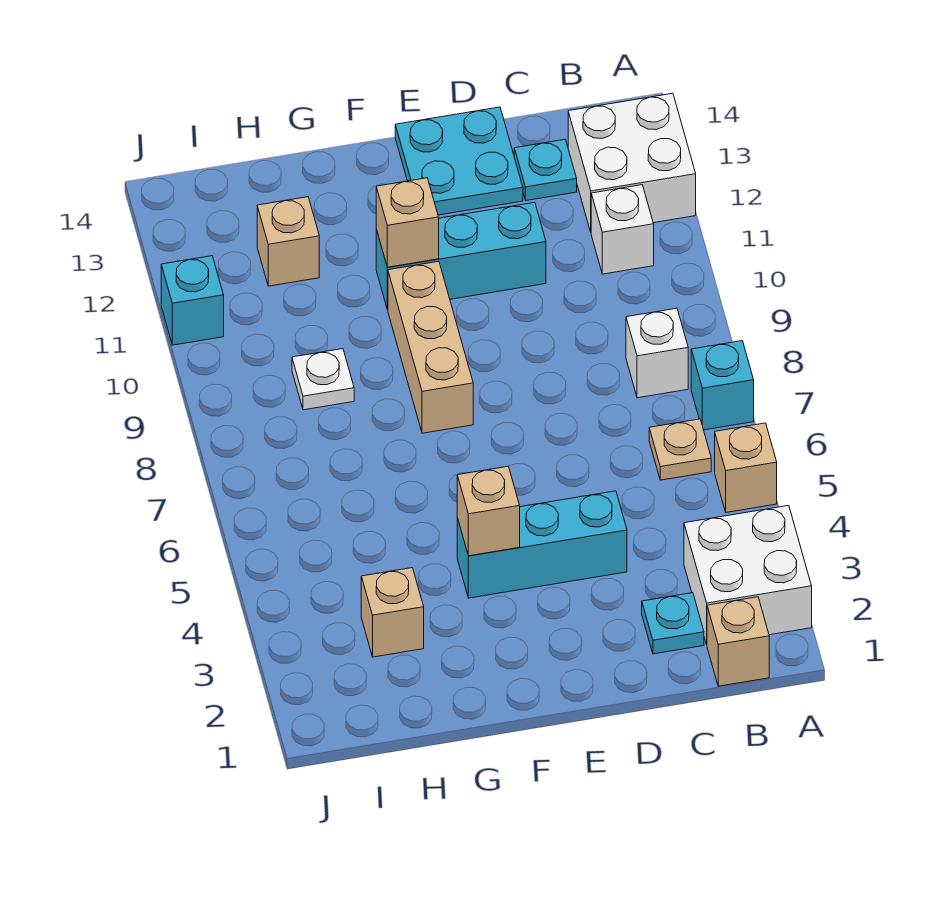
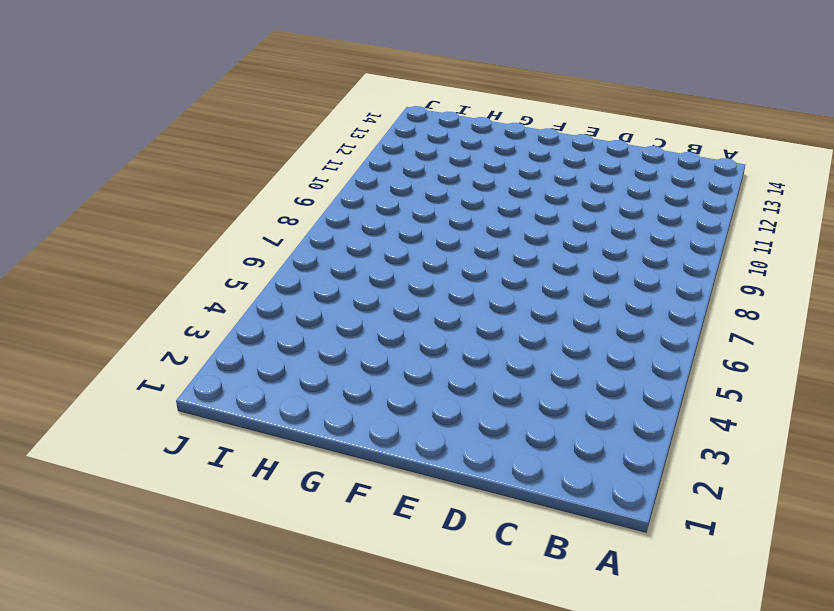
none -> white brick A2:B3 level 1
none -> tan brick A5 level 1
none -> cyan brick A7 level 1

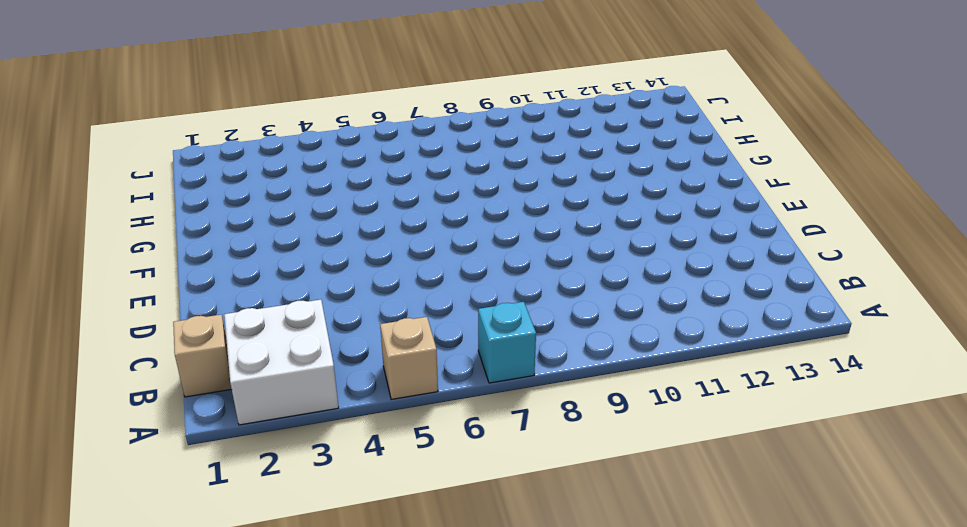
none -> white brick A12:B13 level 1
none -> tan plate B6 level 1
none -> white brick B8 level 1

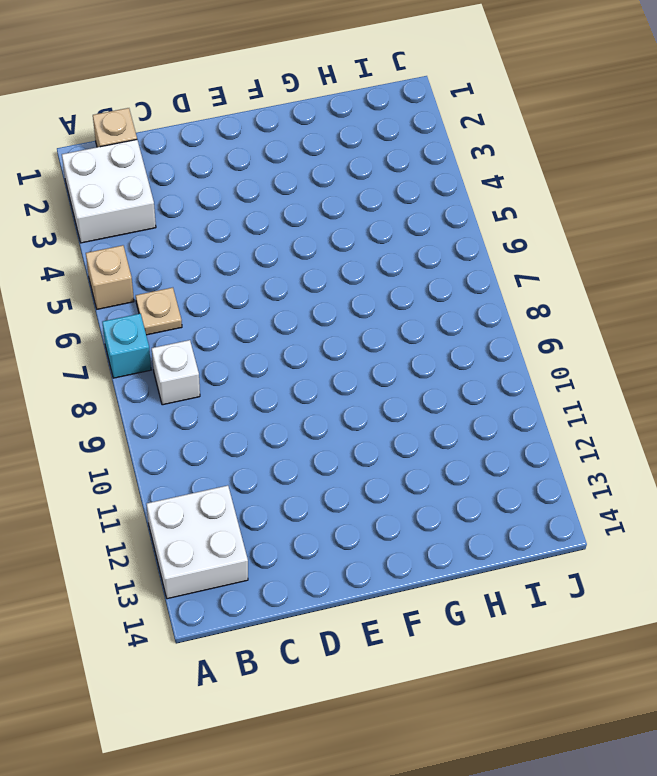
none -> white brick B11 level 1
none -> cyan plate C2 level 1
none -> cyan plate C13 level 1

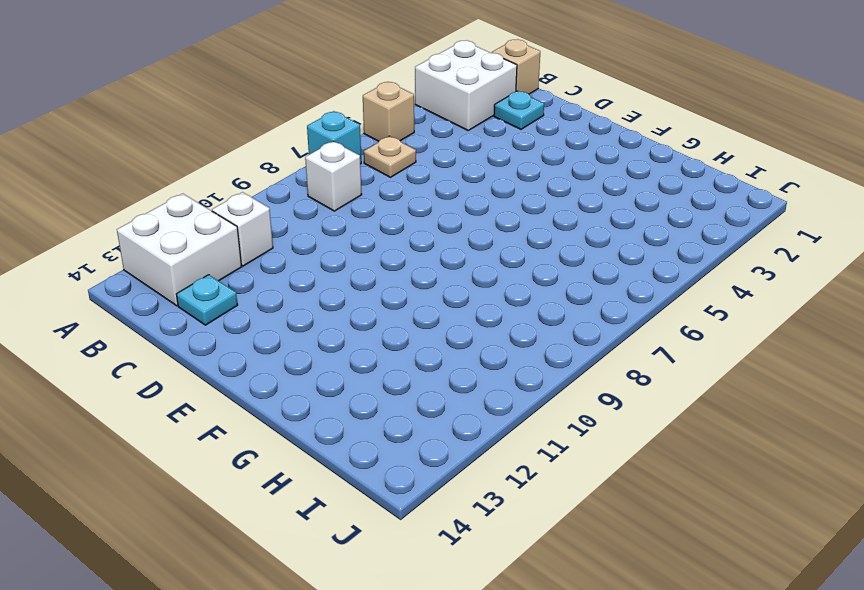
none -> cyan brick D4:F4 level 1
none -> cyan brick D11:F11 level 1
none -> cyan plate D13:E14 level 1

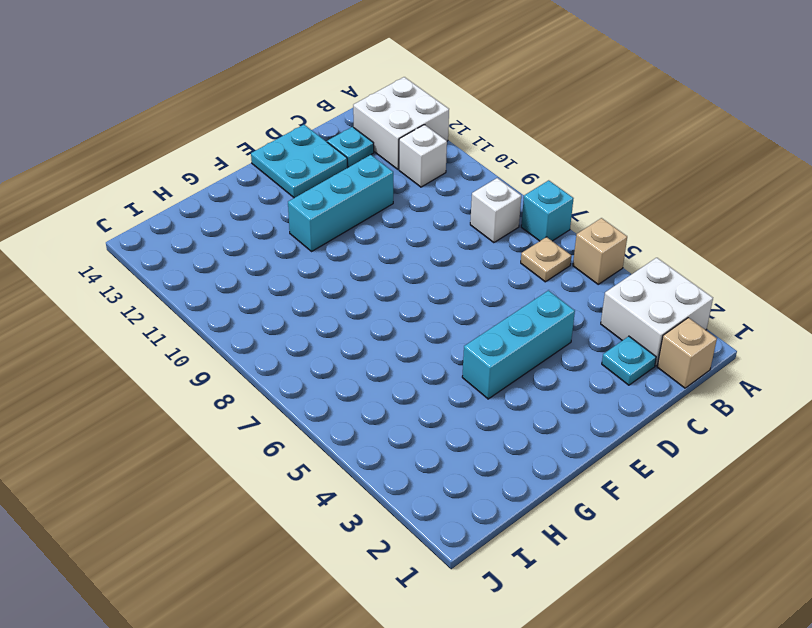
none -> tan brick F8:F10 level 1
none -> tan brick H3 level 1
none -> white plate H9 level 1

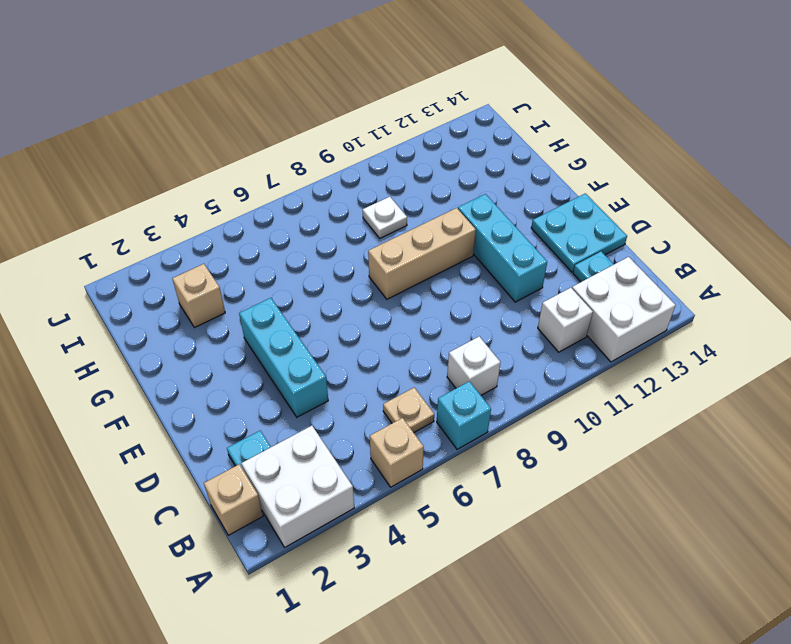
none -> tan brick H12 level 1
none -> cyan brick J11 level 1
none -> tan brick F4 level 2

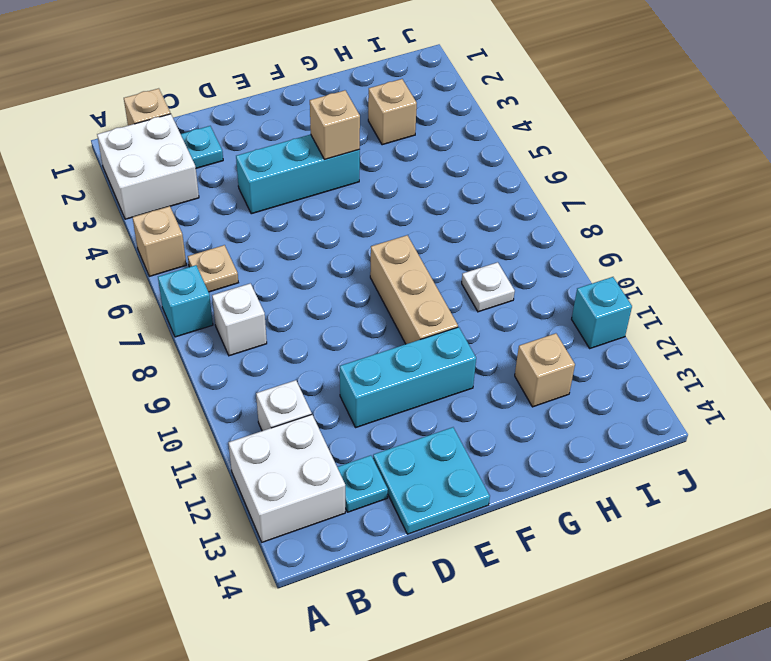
none -> tan brick F11 level 2

